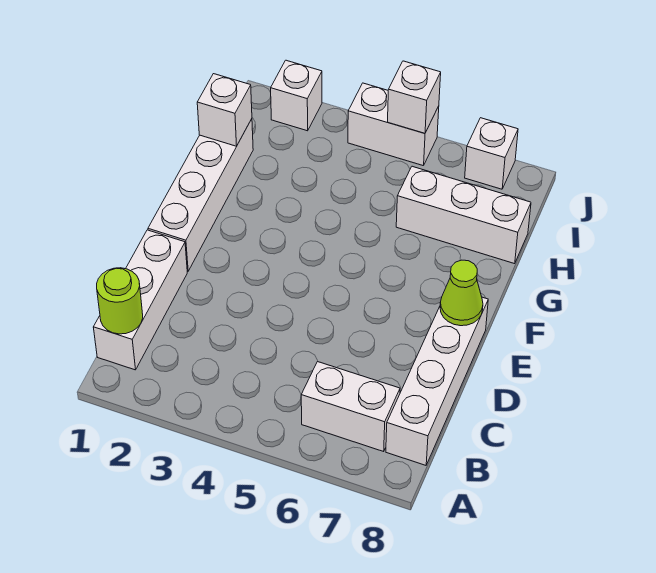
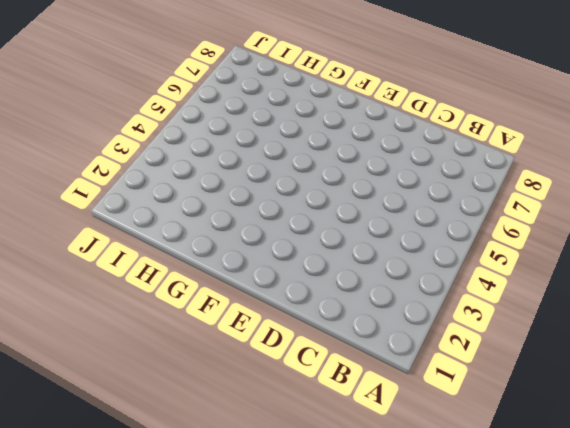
none -> white brick B1:D1 level 1
none -> white brick B6:B7 level 1
none -> white brick B8:E8 level 1

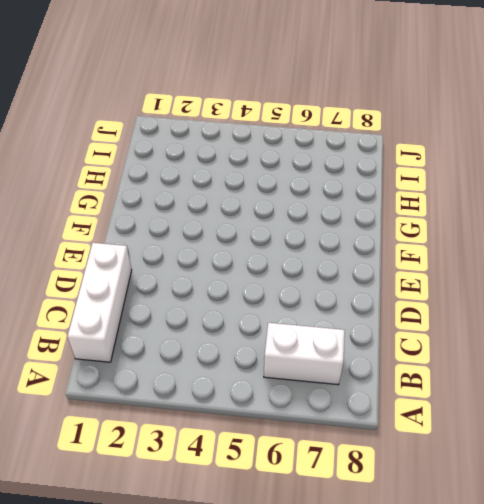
none -> white brick B8:E8 level 1
none -> white brick E1:H1 level 1
none -> white brick H6:H8 level 1

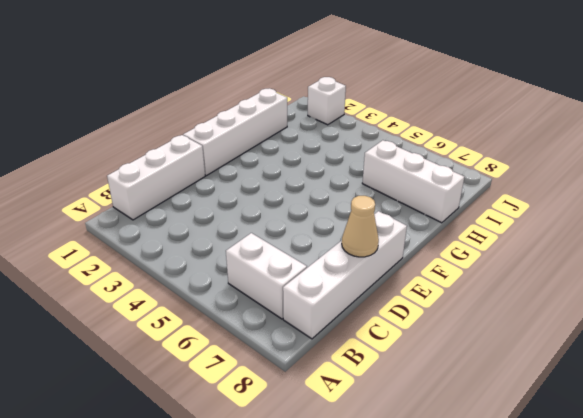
tan cone D8 level 2 -> none
none -> white brick J4:J5 level 1
none -> white brick J7 level 1
none -> lime round brick B1 level 2

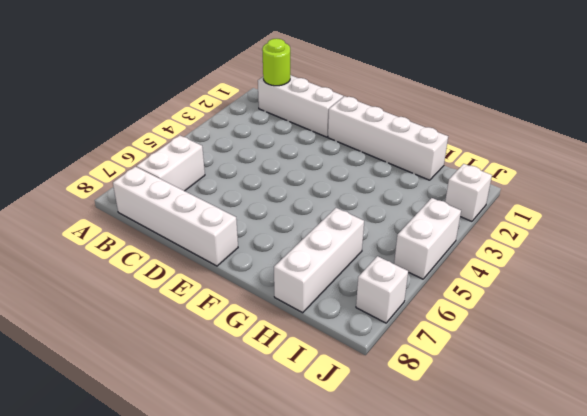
none -> lime cone E8 level 2
none -> white brick H1 level 2
none -> white brick J5 level 2

